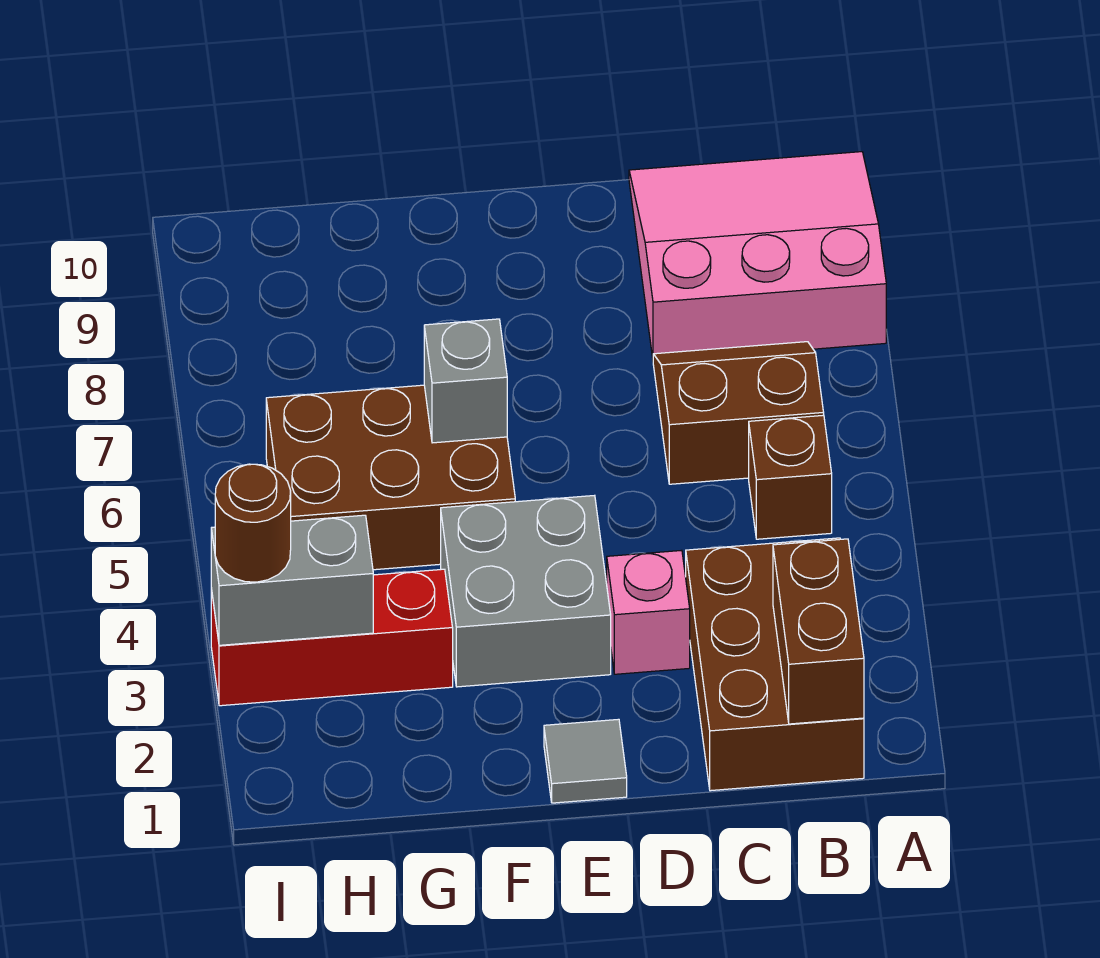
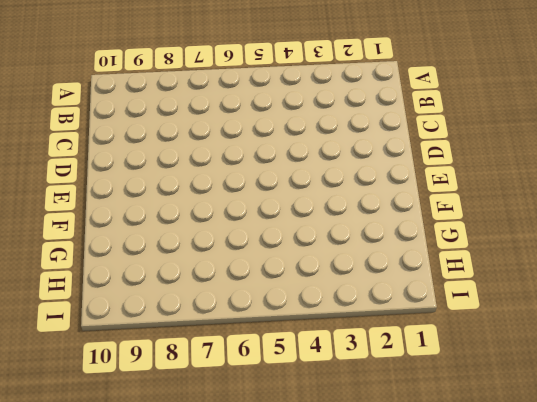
none -> pink slope A8:C10 level 1 top 8
none -> brown brick B1:C3 level 1
none -> brown brick B5 level 1

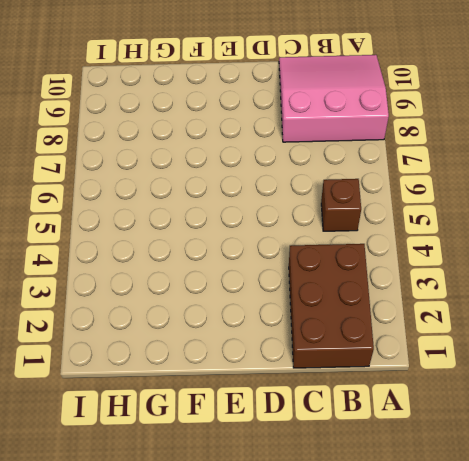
none -> brown slope B6:C7 level 1 top 6
none -> pink brick D3 level 1
none -> grey tile E1 level 1

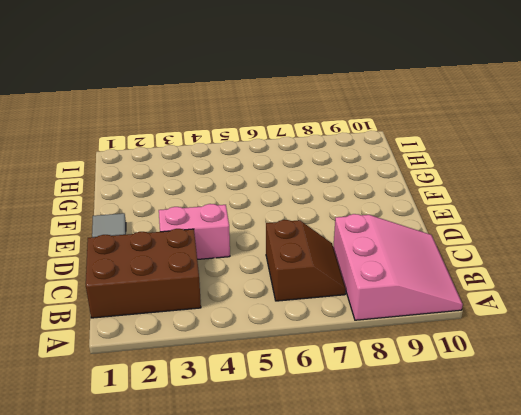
pink brick D3:D4 level 1 -> pink brick D3 level 1
none -> brown brick B5 level 1
none -> grey brick E3:F4 level 1
none -> brown brick F5:H6 level 1

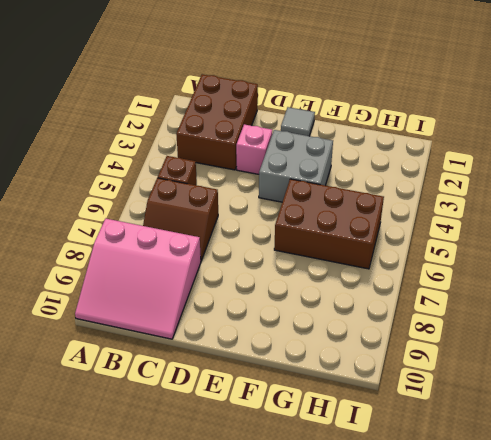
none -> red brick G3:I3 level 1
none -> brown brick B1:B2 level 2
none -> grey brick F6 level 2

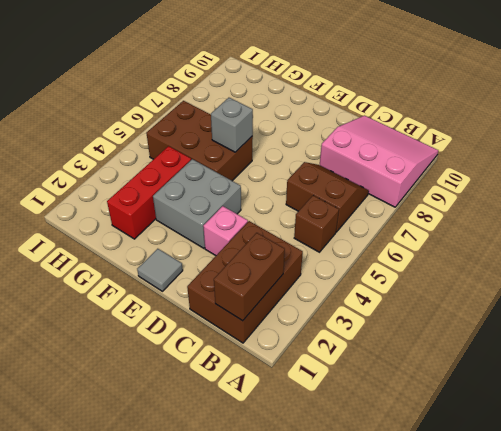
red brick G2:G4 level 1 -> red brick G3:I3 level 1
none -> grey brick H3:I3 level 2
none -> brown round brick I3 level 3

